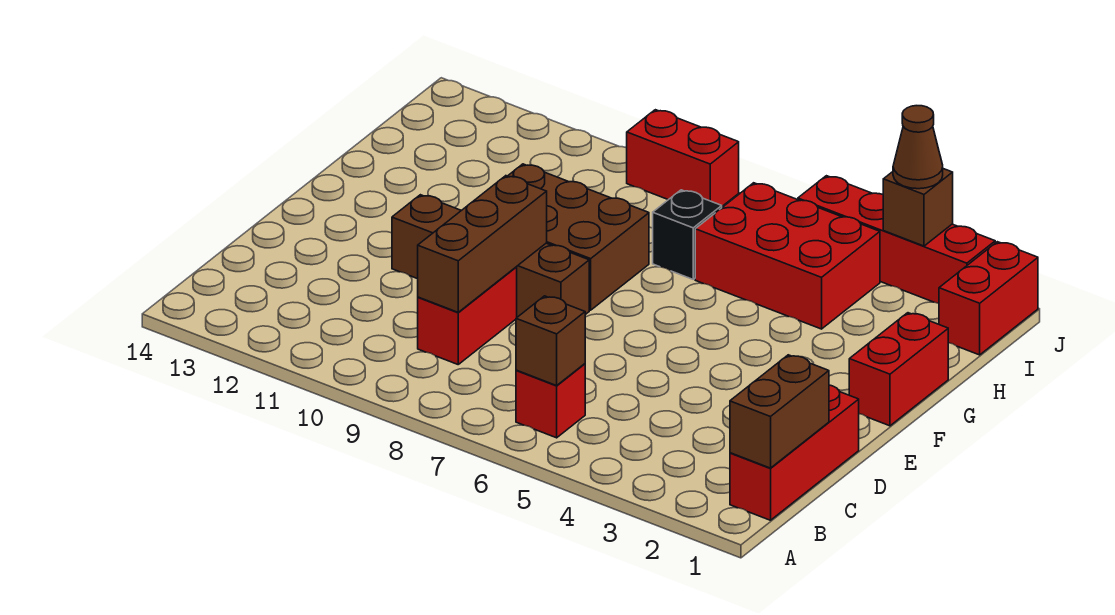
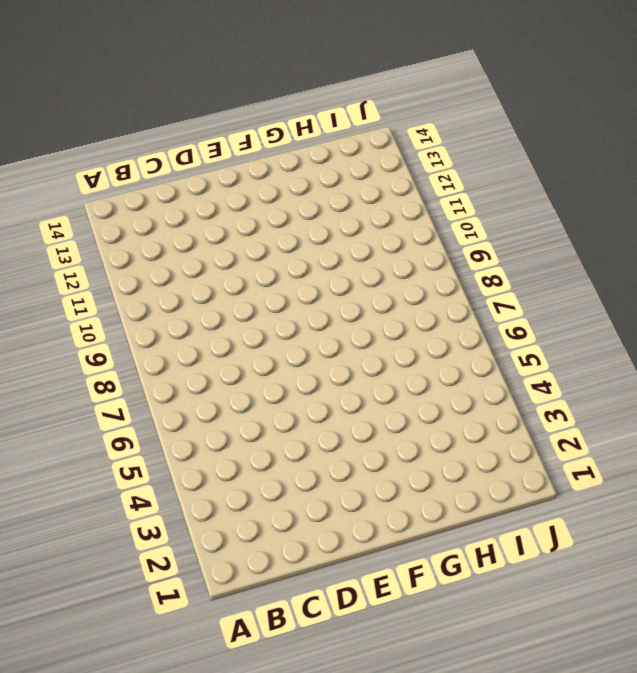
none -> red brick B1:D1 level 1
none -> red brick B6 level 1
none -> red brick C9:D9 level 1

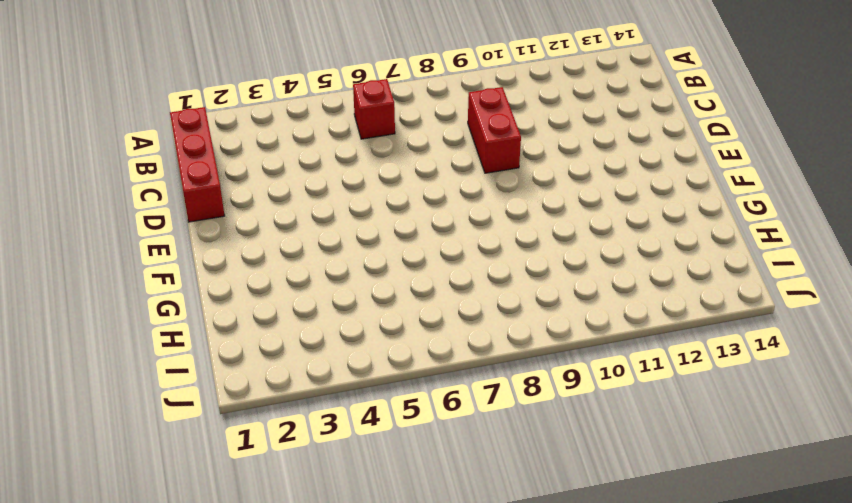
none -> brown brick E8:E11 level 1
none -> red brick F1:G1 level 1
none -> brown brick F8:G10 level 1

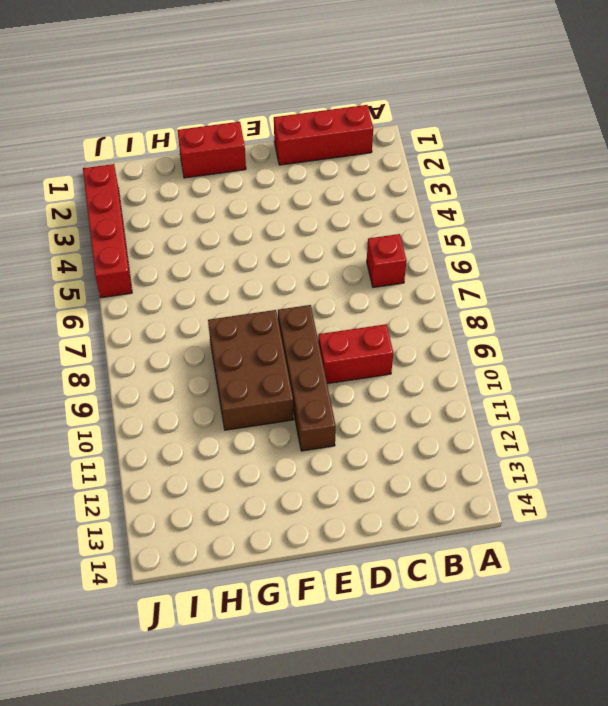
none -> red brick H4:I6 level 1
none -> black brick H7 level 1
none -> red brick I1:J1 level 1

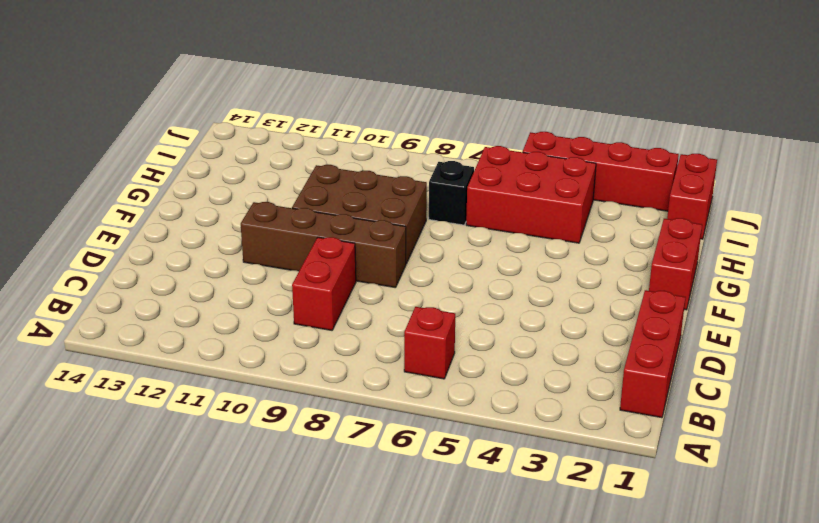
none -> red brick J8:J9 level 1
none -> brown brick B1:C1 level 2
none -> brown brick B6 level 2

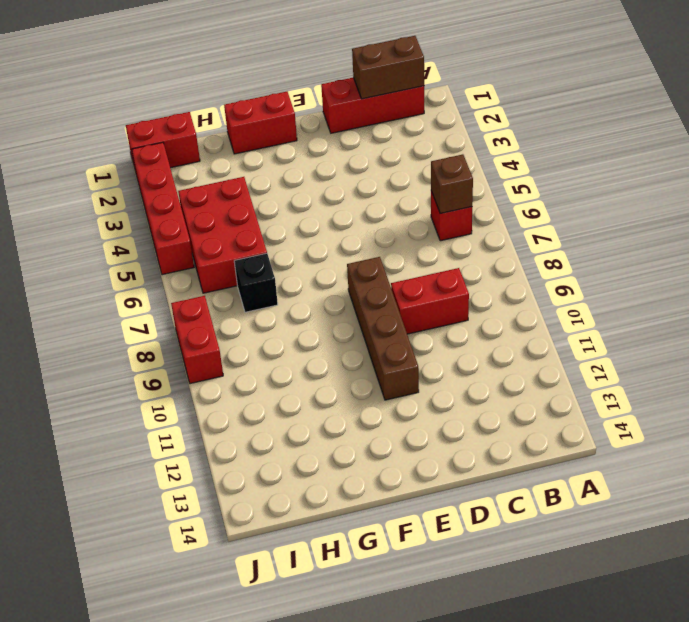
none -> brown brick F8:G10 level 1
none -> brown brick C9:E9 level 2
none -> brown brick J3 level 2

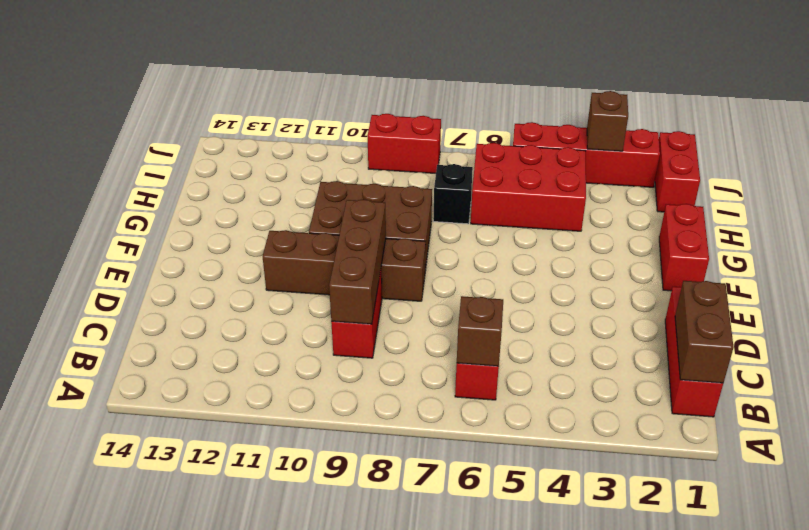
none -> brown cone J3 level 3

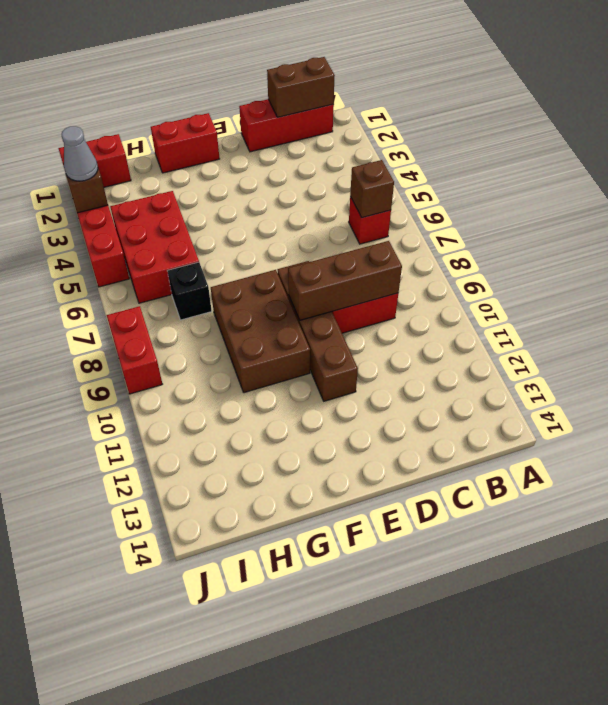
grey cone J3 level 3 -> brown cone J3 level 3

